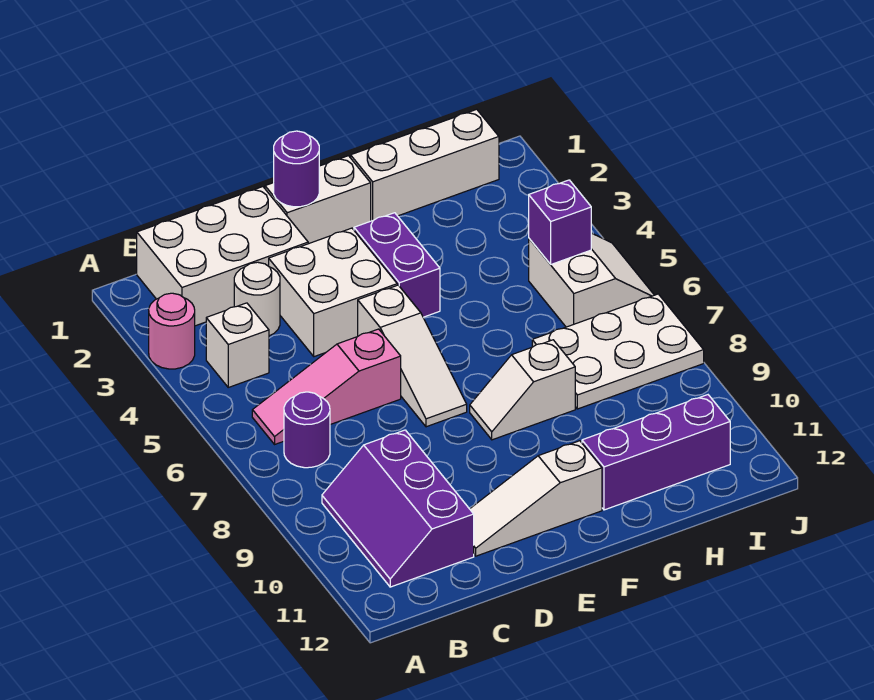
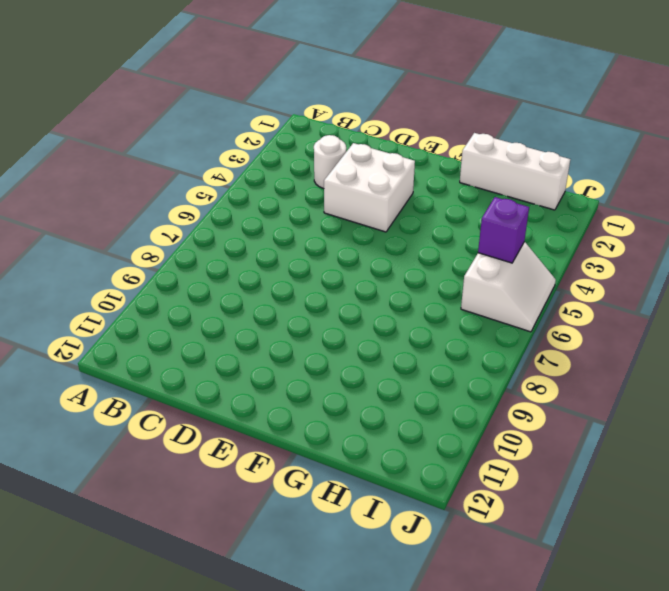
none -> pink round brick A3 level 1
none -> white brick B1:D2 level 1
none -> white brick B4 level 1

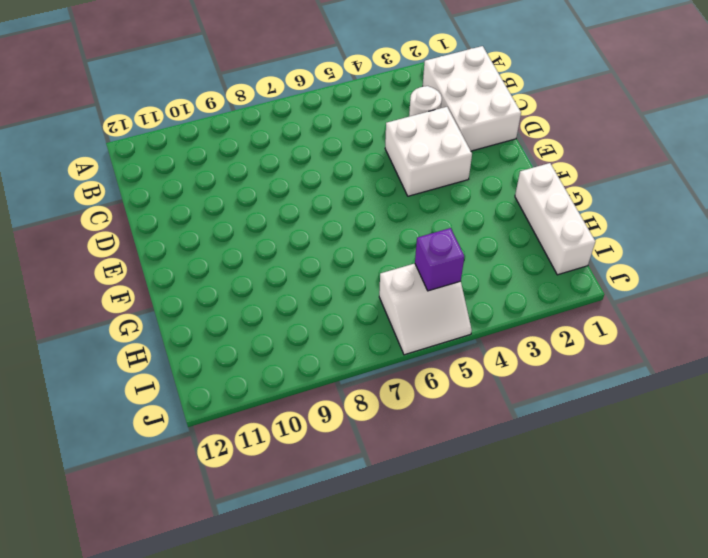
none -> pink round brick A3 level 1
none -> white brick B4 level 1
none -> pink slope B6:D6 level 1 top D

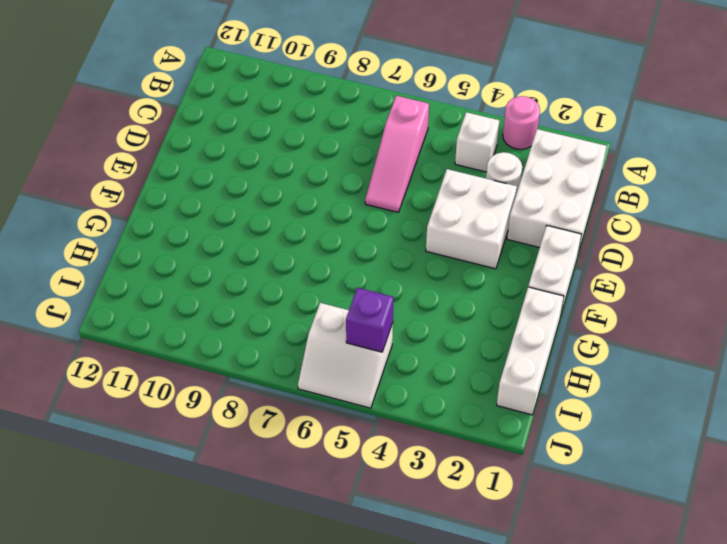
pink slope B6:D6 level 1 top B -> pink slope B6:D6 level 1 top D
none -> purple round brick B7 level 1
none -> purple slope B9:C11 level 1 top C
none -> white slope D11:F11 level 1 top F

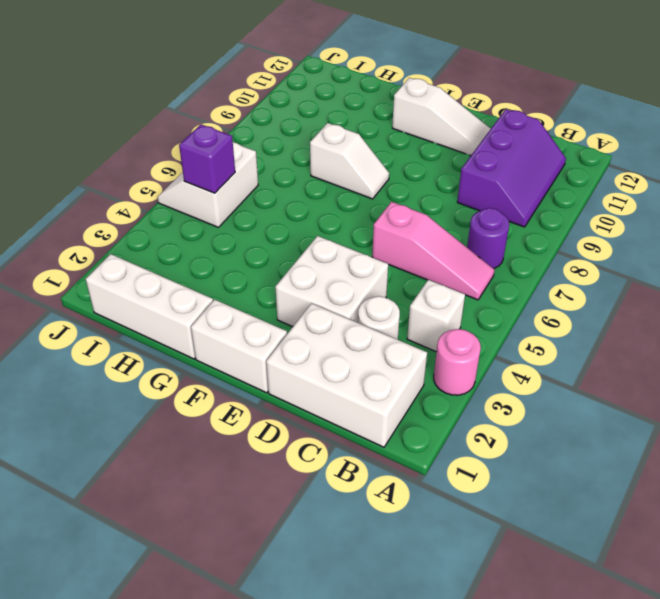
none -> white slope E5:E7 level 1 top 5
none -> purple brick F3:F4 level 1
none -> purple brick G11:I11 level 1

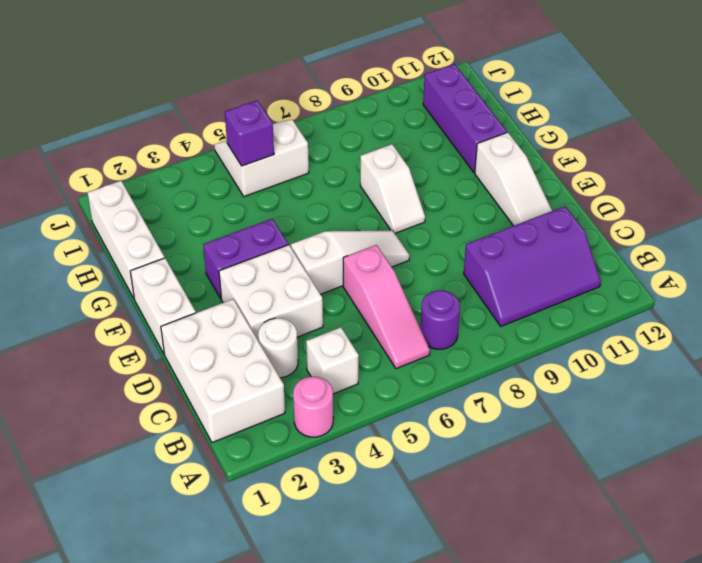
none -> white plate H7:J8 level 1
none -> purple round brick E1 level 2

